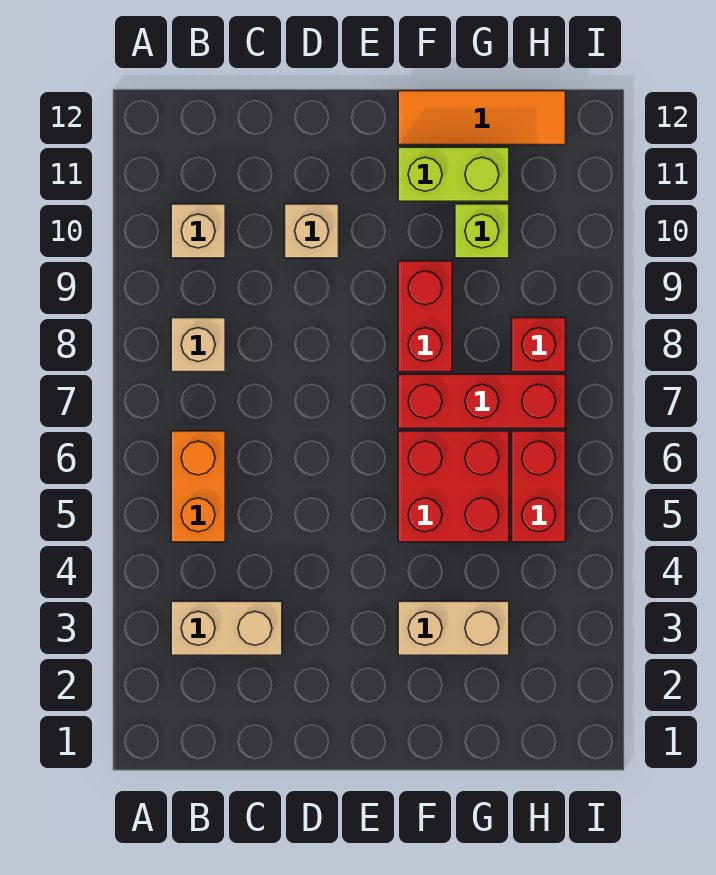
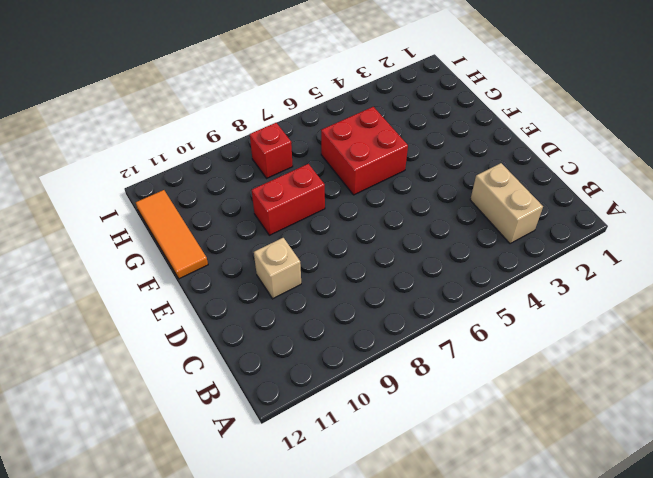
none -> orange brick B5:B6 level 1
none -> tan brick B8 level 1
none -> tan brick B10 level 1

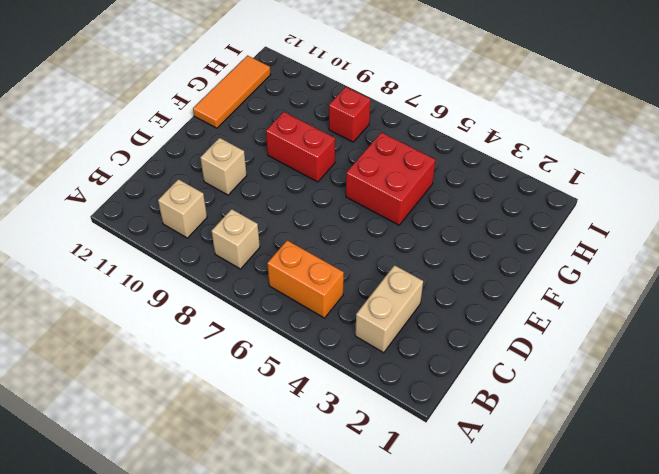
none -> tan brick F3:G3 level 1
none -> red brick F7:H7 level 1
none -> lime brick F11:G11 level 1

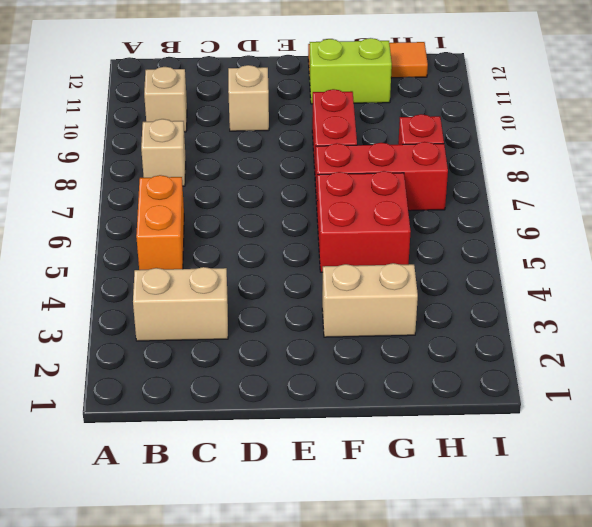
none -> lime brick G10 level 1
none -> red brick H5:H6 level 1

